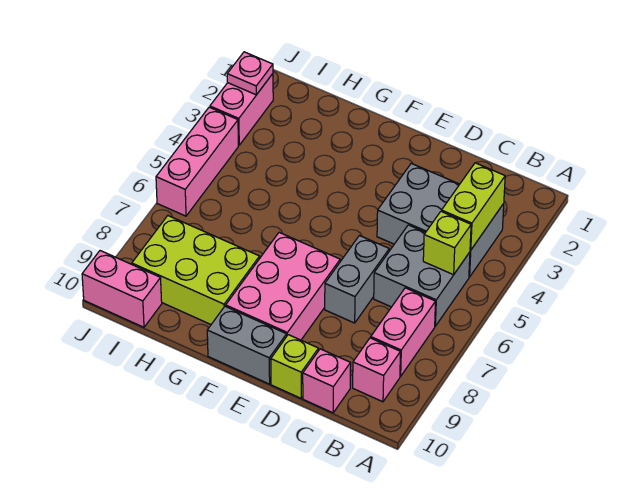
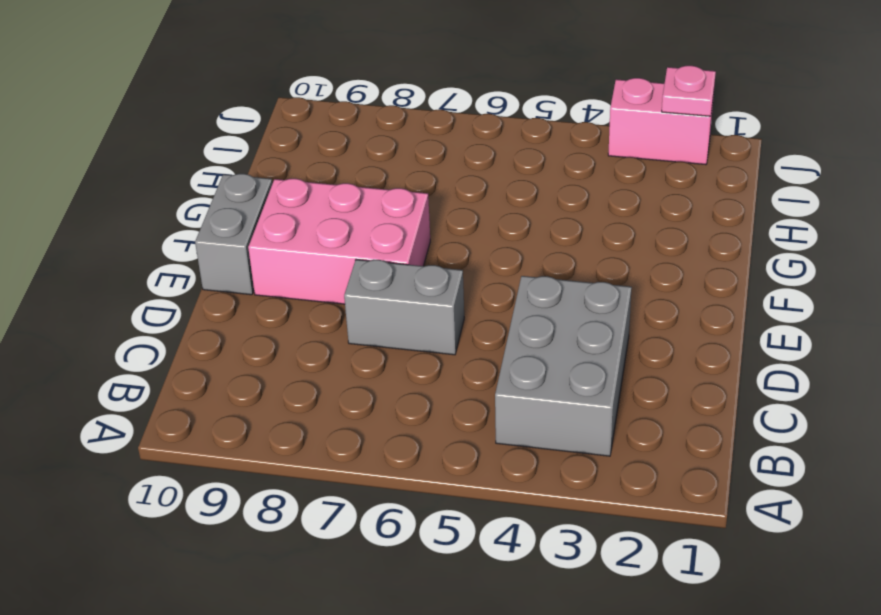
none -> grey brick B5:C6 level 1
none -> pink brick B7:B8 level 1
none -> pink brick B9 level 1

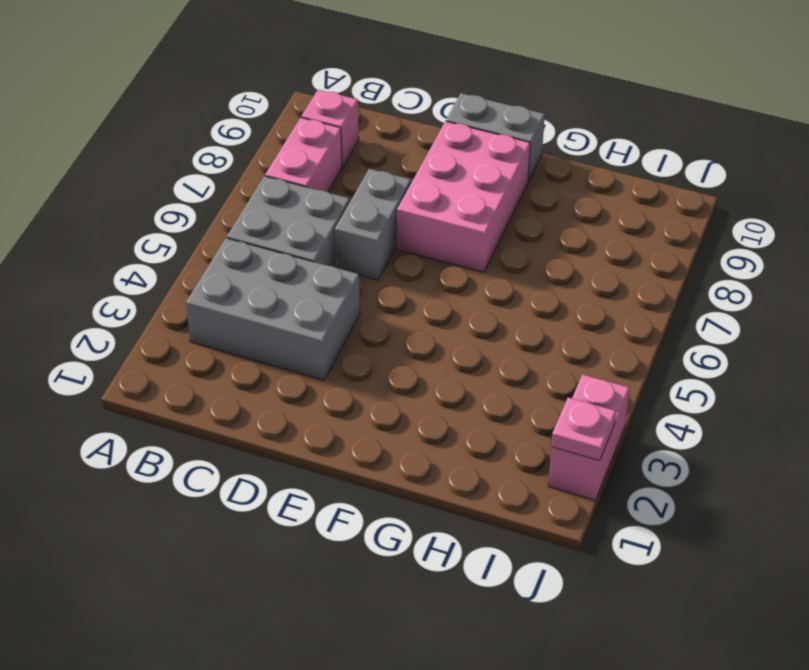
none -> pink brick C10 level 1
none -> lime brick D10 level 1
none -> lime brick G8:I9 level 1

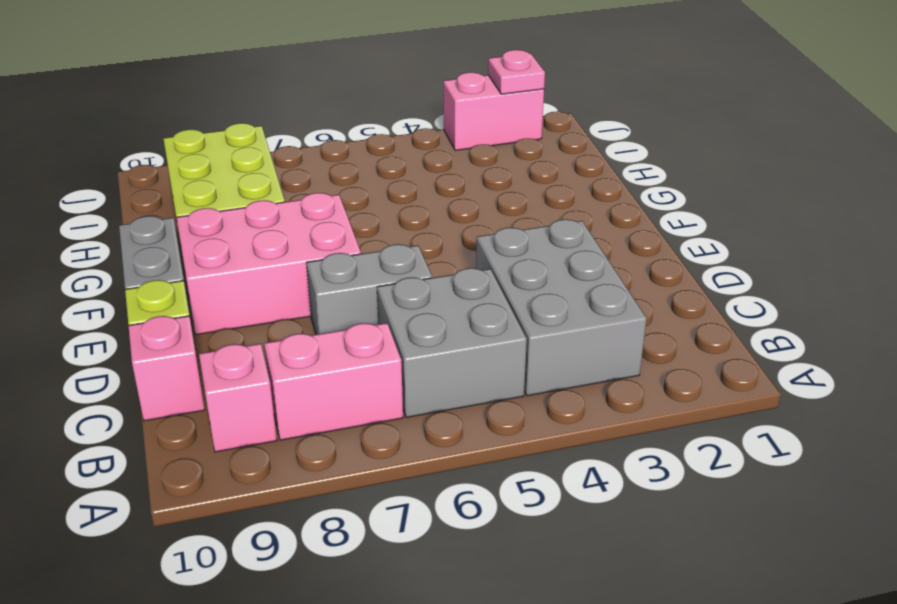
none -> pink brick I10:J10 level 1
none -> pink brick J4:J6 level 1
none -> lime brick B3:B4 level 2

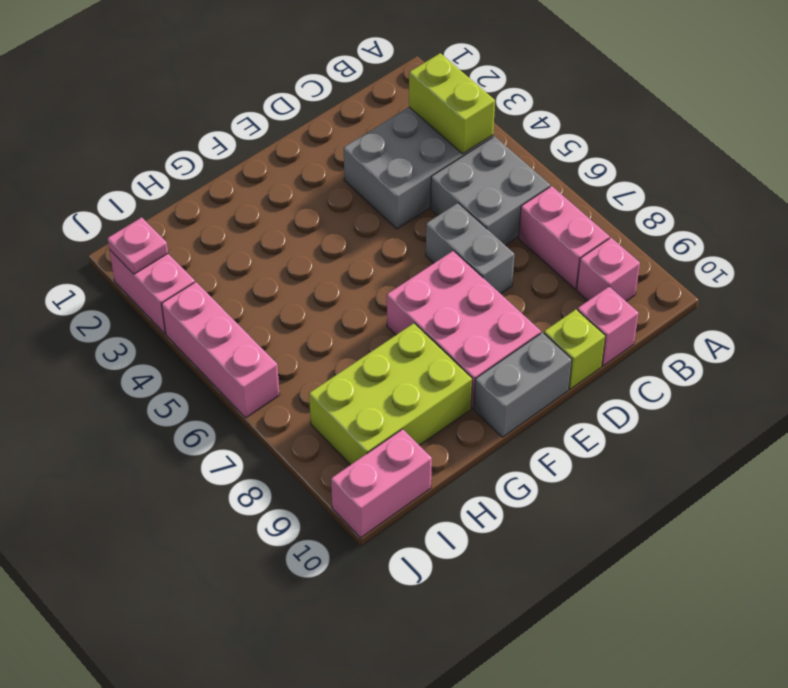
none -> lime brick B5 level 2

